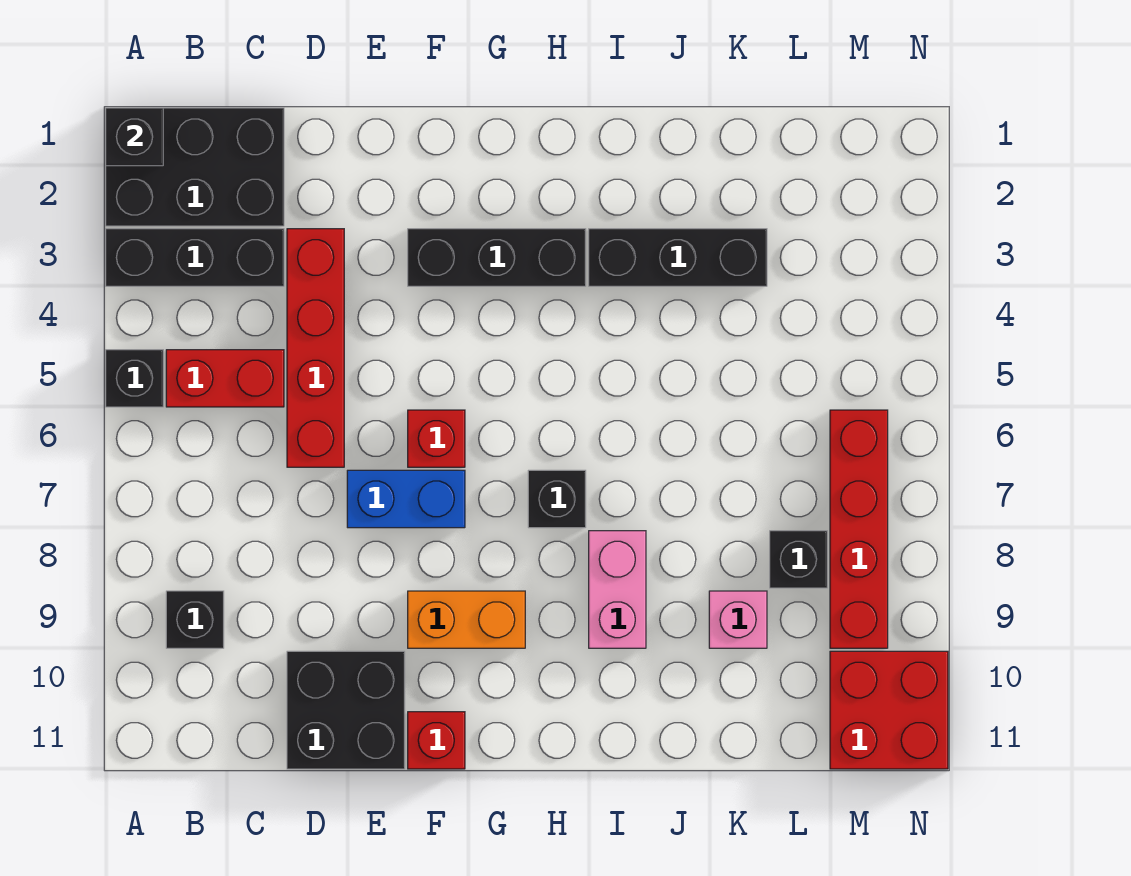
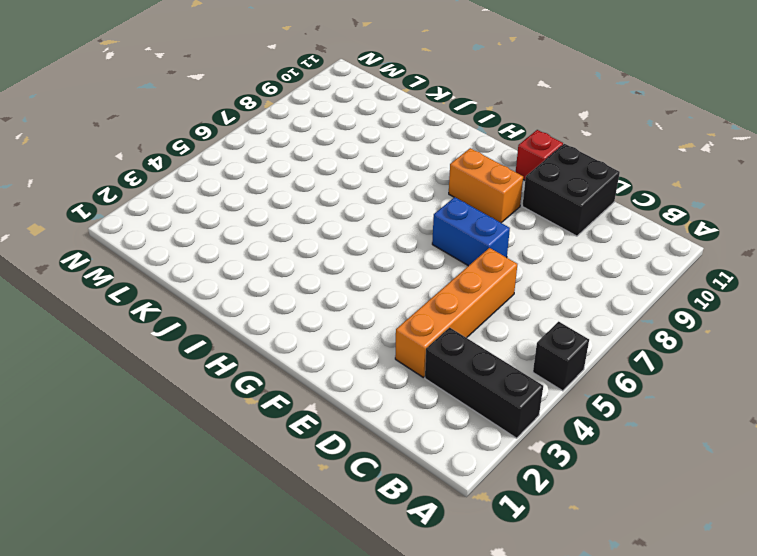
orange brick D3:D6 level 1 -> red brick D3:D6 level 1
none -> black brick A1:C2 level 1
none -> red brick B5:C5 level 1
none -> black brick B9 level 1

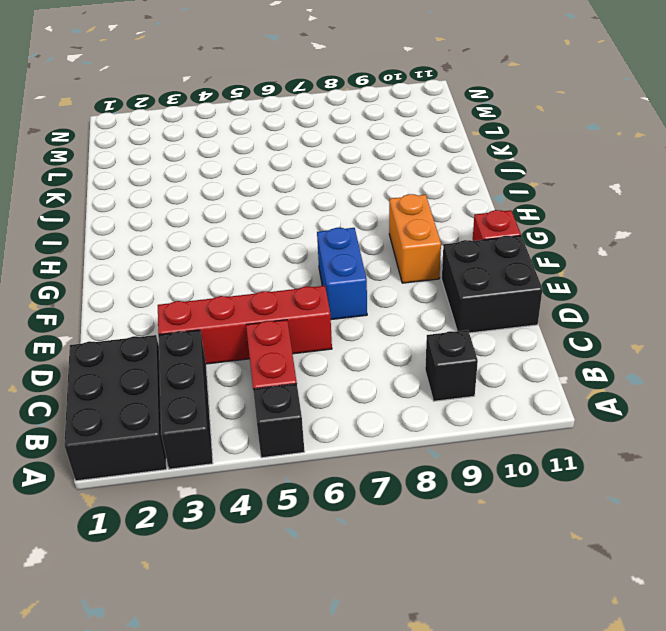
none -> black brick F3:H3 level 1
none -> red brick F6 level 1
none -> black brick H7 level 1

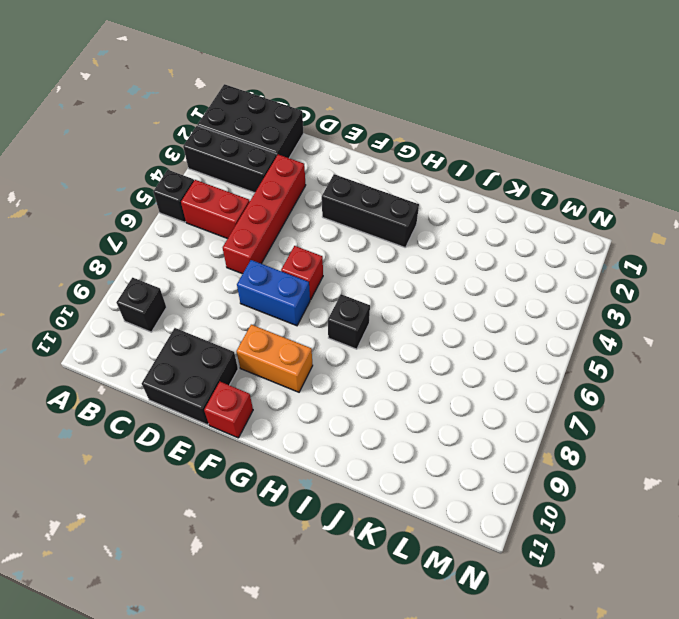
none -> black brick I3:K3 level 1
none -> pink brick I8:I9 level 1
none -> pink brick K9 level 1

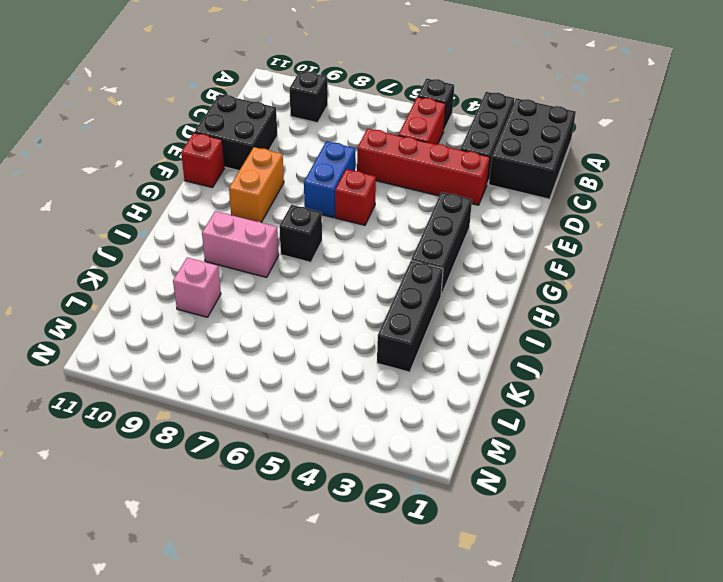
none -> black brick L8 level 1
none -> red brick M6:M9 level 1
none -> red brick M10:N11 level 1

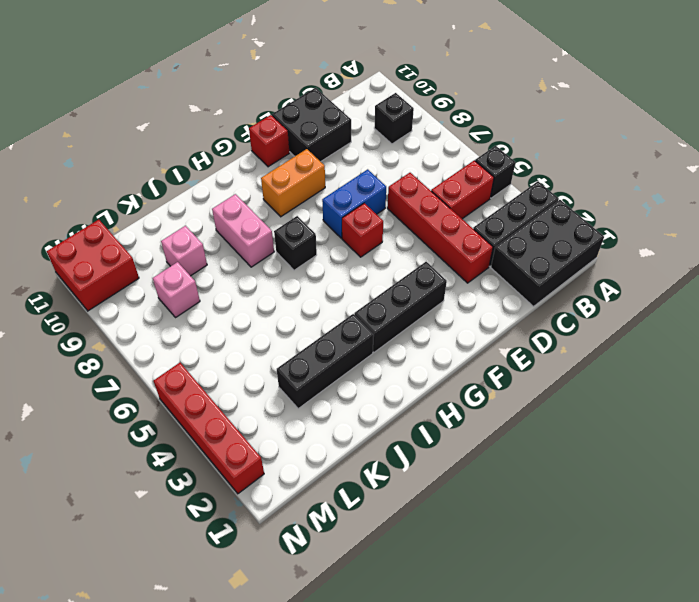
pink brick L8 level 1 -> black brick L8 level 1
red brick N2:N5 level 1 -> red brick M6:M9 level 1
none -> black brick A1 level 2

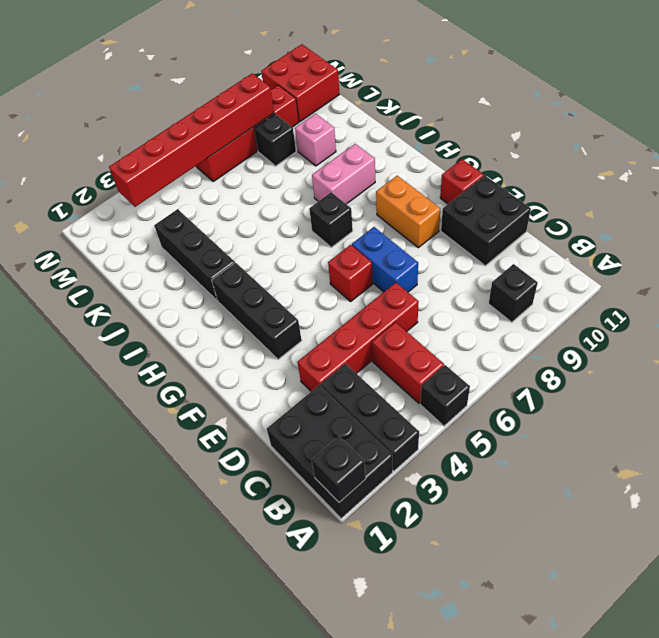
red brick M3:M8 level 2 -> none

